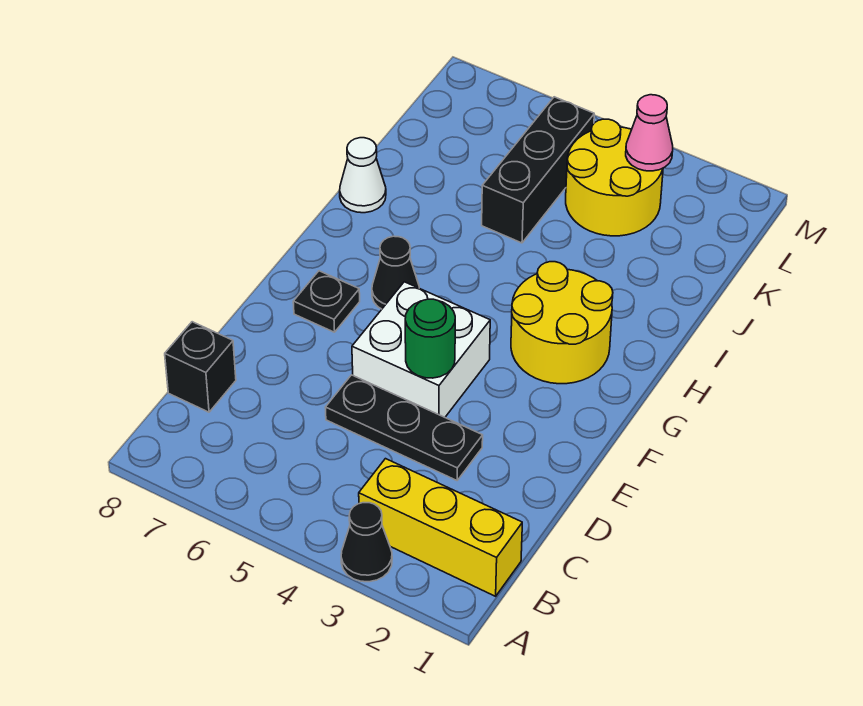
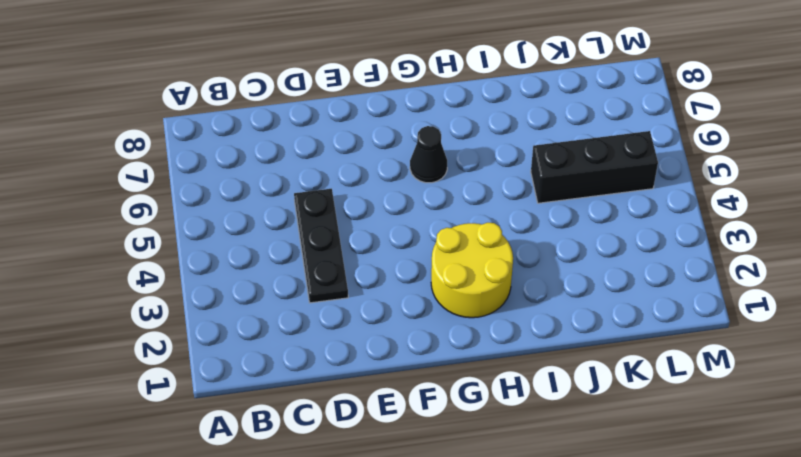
none -> black cone A3 level 1
none -> yellow brick B1:B3 level 1
none -> black brick C8 level 1

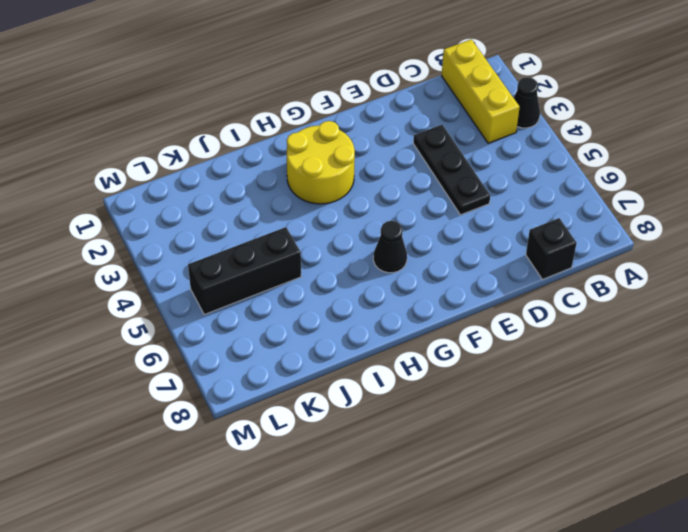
none -> white brick E4:F5 level 1
none -> black plate F7 level 1
none -> white cone I8 level 1

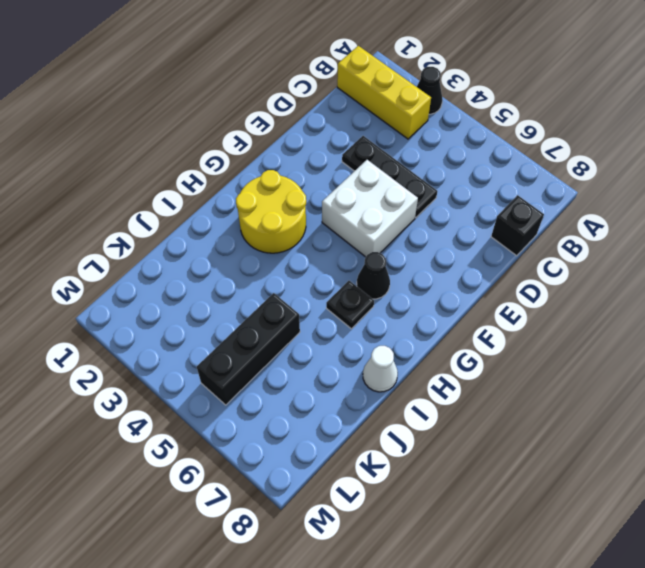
black plate H6 level 1 -> black plate F7 level 1
none -> yellow round brick K3:L4 level 1
none -> green round brick E4 level 2
none -> pink cone L3 level 2

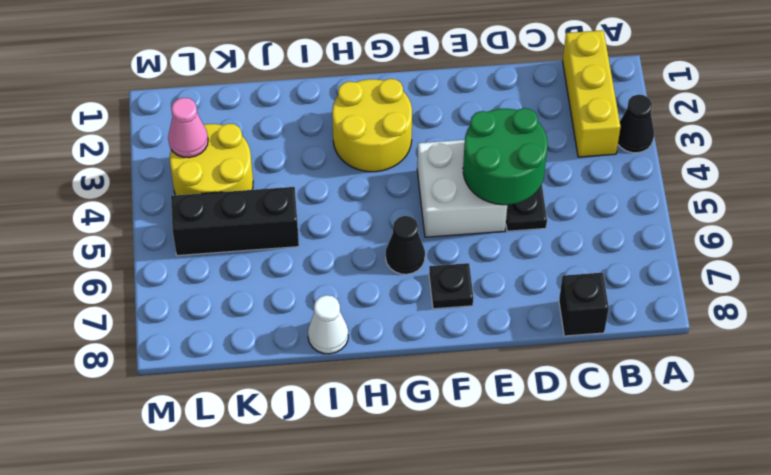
green round brick D4:E5 level 2 -> green round brick E4 level 2

